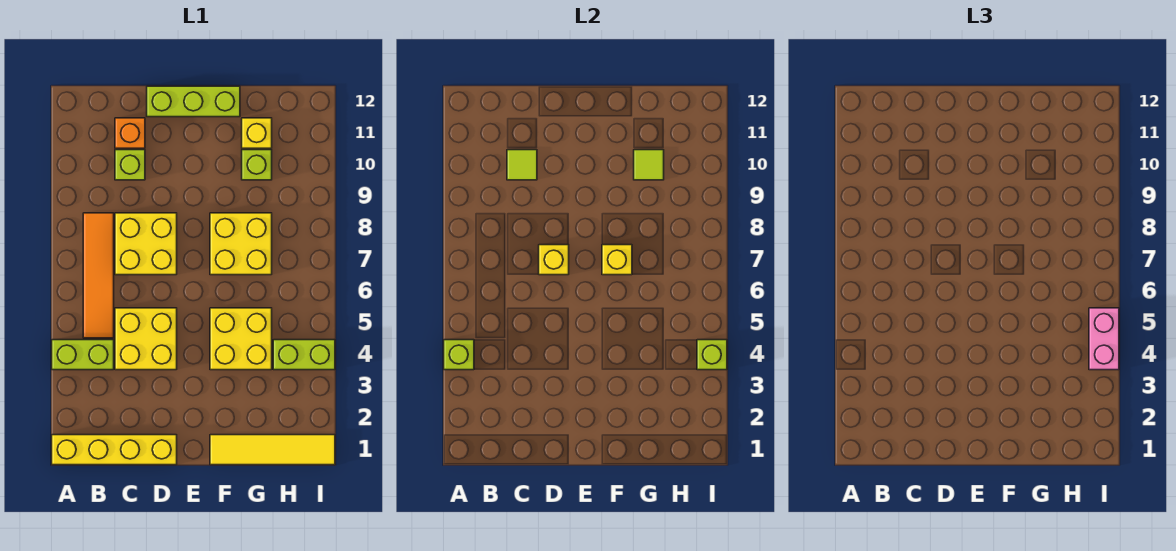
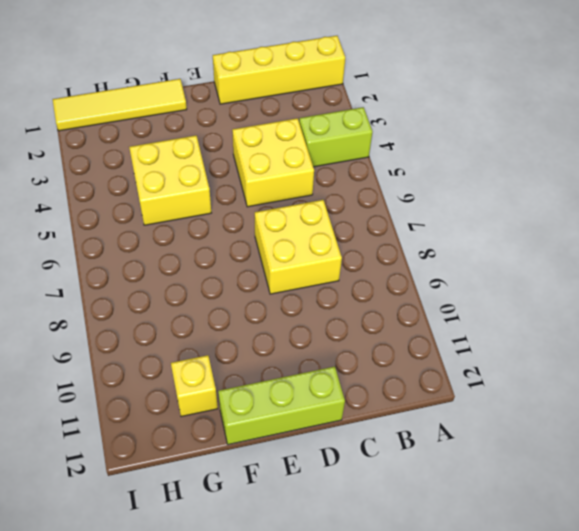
none -> orange tile B5:B8 level 1
none -> lime brick C10 level 1
none -> orange brick C11 level 1

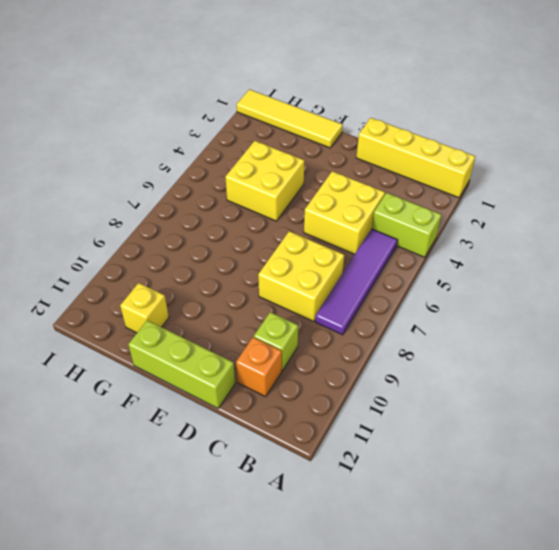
purple tile B5:B8 level 1 -> orange tile B5:B8 level 1
none -> yellow brick F7:G8 level 1
none -> lime brick G10 level 1
none -> lime brick H4:I4 level 1

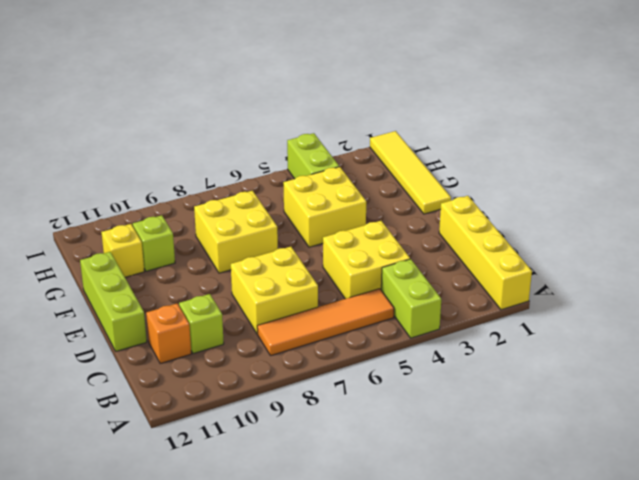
none -> lime brick A4 level 2
none -> lime tile C10 level 2
none -> yellow brick D7 level 2

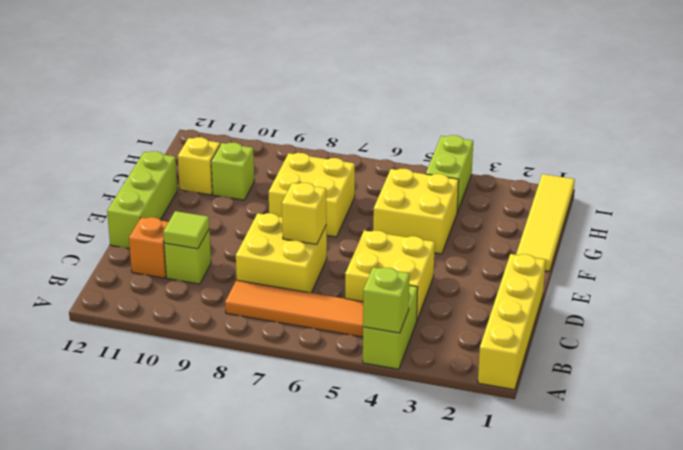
none -> yellow brick F7 level 2
none -> lime tile G10 level 2
none -> lime brick I4 level 2

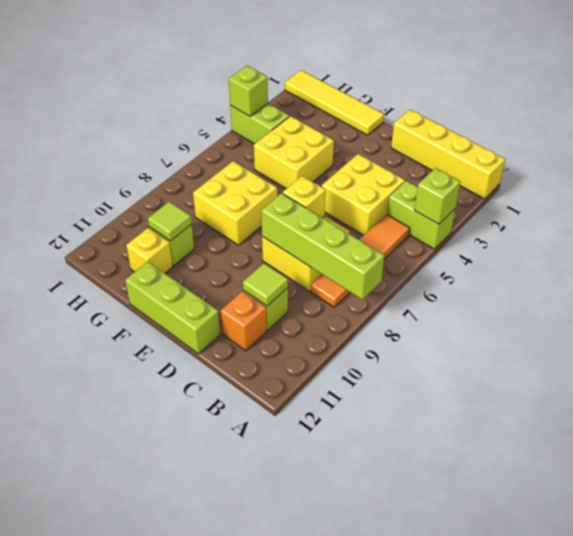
lime brick A8:D8 level 2 -> none
none -> yellow brick F7 level 2
none -> pink brick I4:I5 level 3

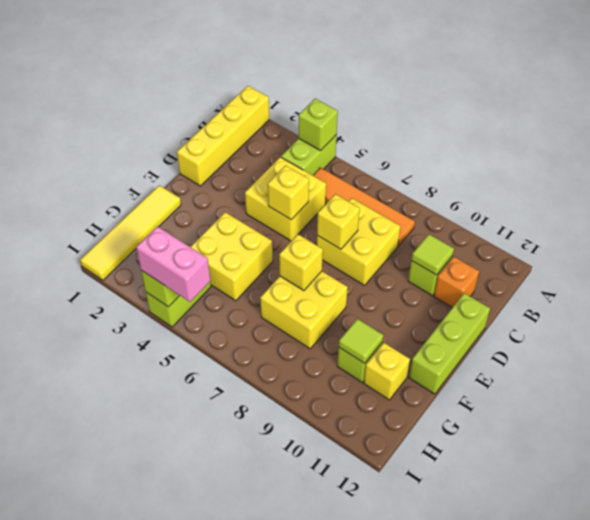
yellow brick D5 level 2 -> none

